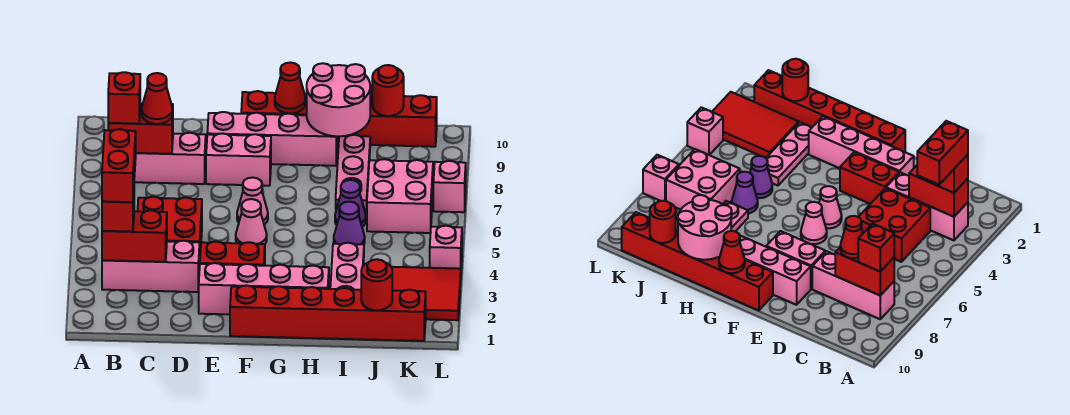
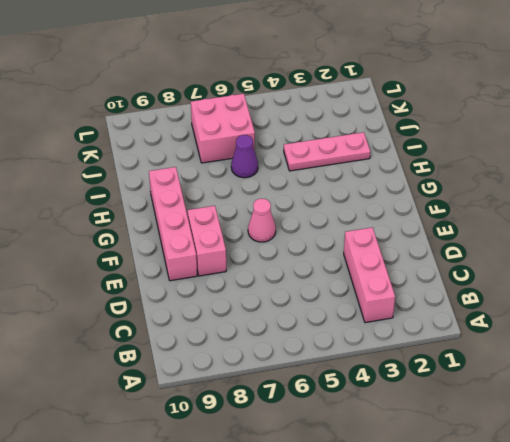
none -> pink brick B8:D8 level 1
none -> red brick C4:D5 level 1
none -> pink brick E2:H2 level 1

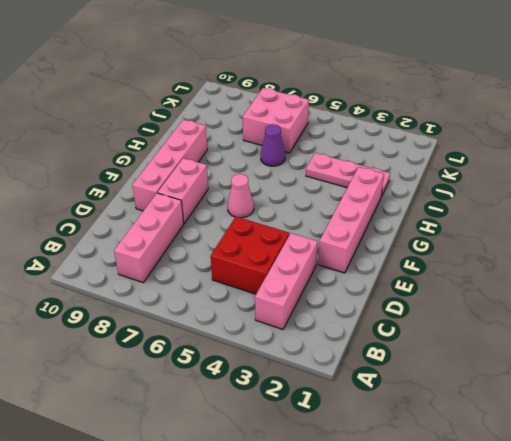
none -> red brick E3:F3 level 1
none -> red brick F1:K1 level 1
none -> pink cone F5 level 1

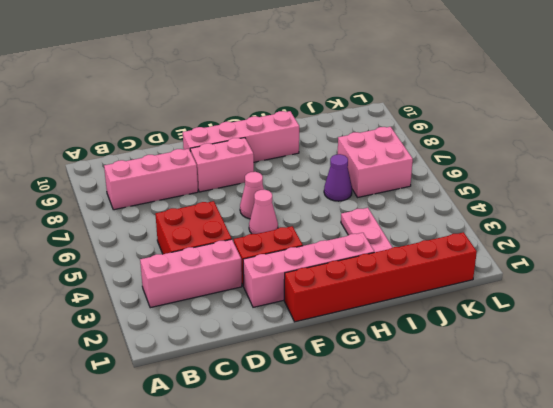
none -> red brick F10:K10 level 1
none -> purple cone I5 level 1
none -> pink plate I7:I9 level 1

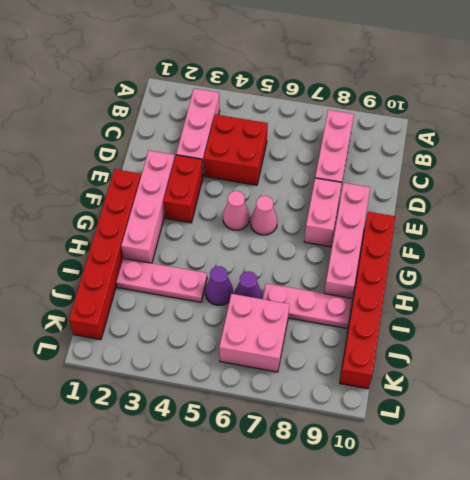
none -> red tile J2:L3 level 1
none -> pink brick L4 level 1
none -> pink brick L7 level 1

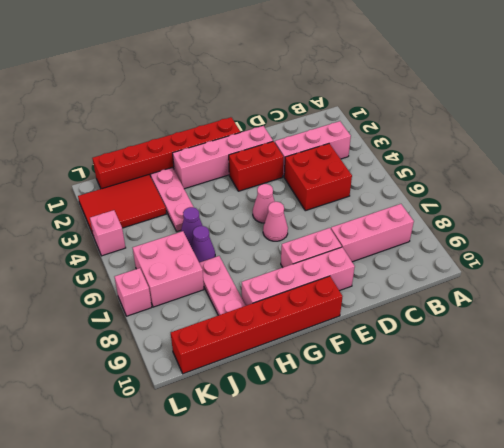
none -> red brick B3:C3 level 2
none -> red brick B8:C8 level 2
none -> red cone G10 level 2

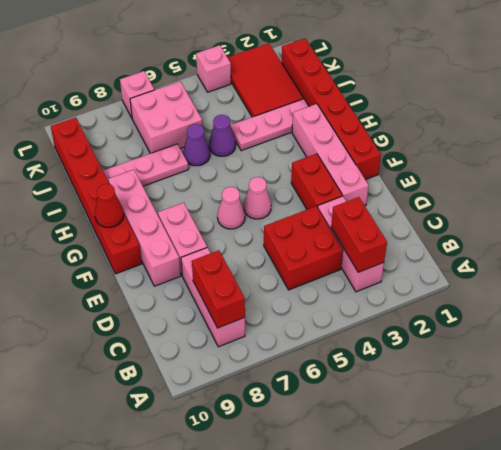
none -> pink round brick H9:I10 level 2
none -> red round brick J1 level 2
none -> red round brick J10 level 2

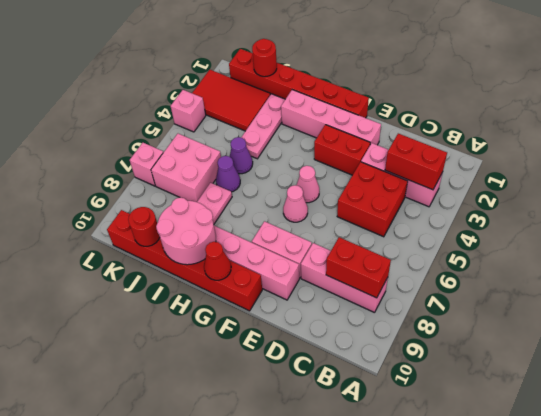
none -> red brick B3 level 3
none -> red brick B8 level 3
none -> red cone C8 level 3

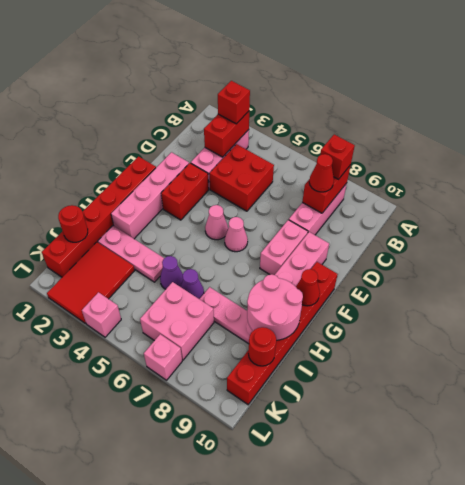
none -> red brick B3:B4 level 4

